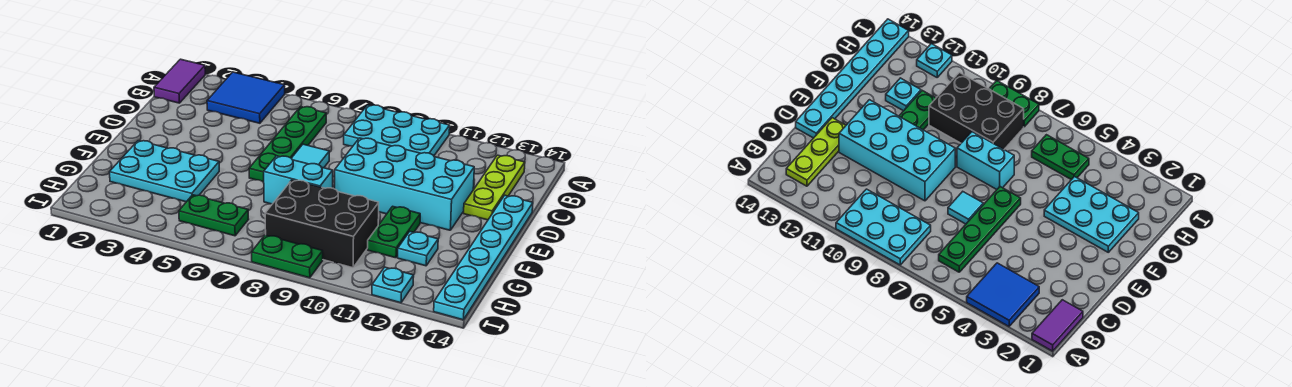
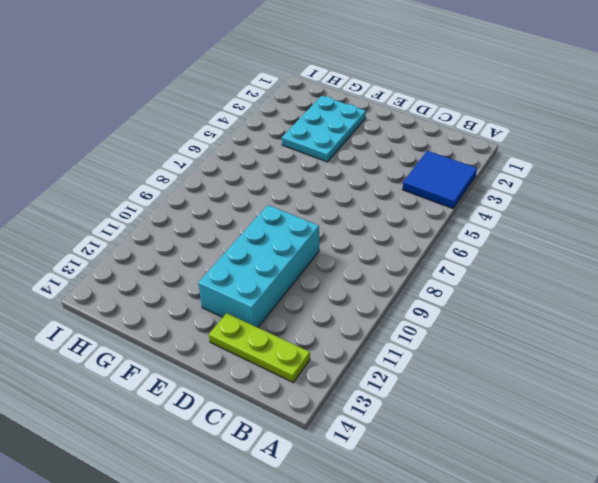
none -> purple tile A1:B1 level 1
none -> cyan plate A8:B10 level 1
none -> green plate B6:E6 level 1

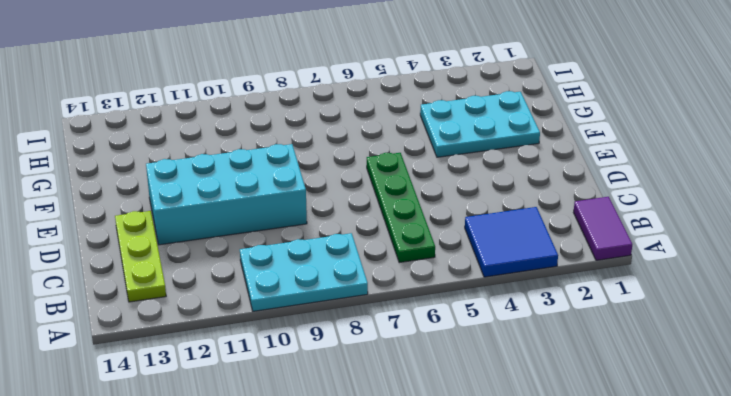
none -> cyan tile D7 level 1
none -> cyan plate D14:I14 level 1
none -> cyan brick F7:F8 level 1

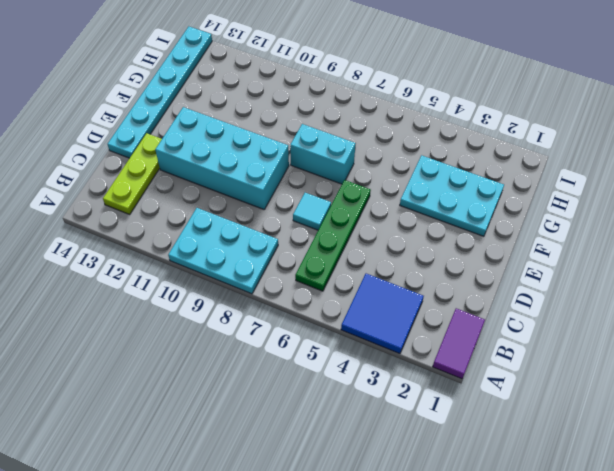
none -> green plate F11:G11 level 1
none -> black brick G8:H10 level 1
none -> cyan plate G12 level 1

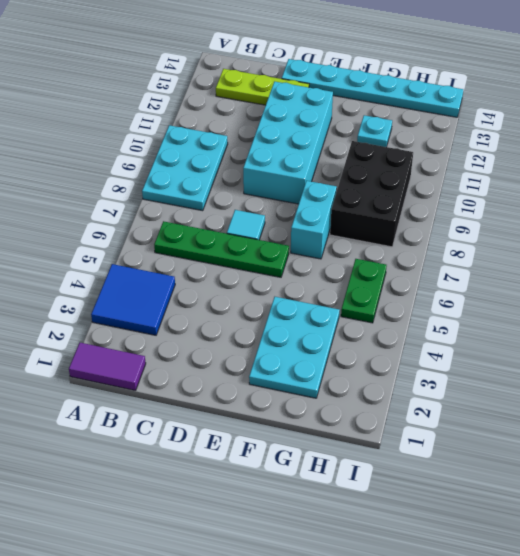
none -> green plate F11:G11 level 1
none -> green plate I8:I9 level 1
none -> cyan plate I12 level 1

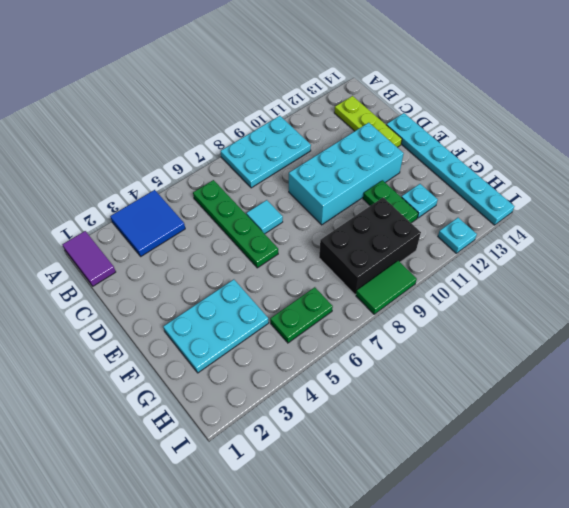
green tile I8:I9 level 1 -> green plate I8:I9 level 1
none -> cyan brick F7:F8 level 1

